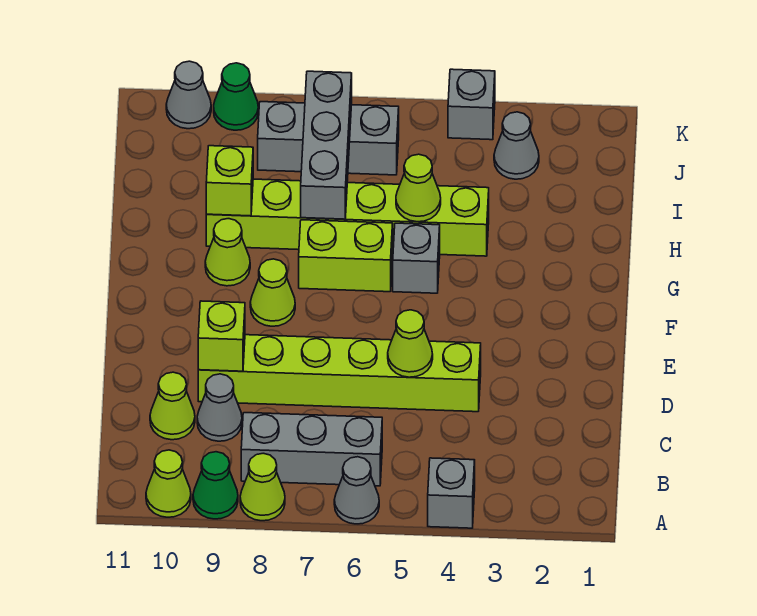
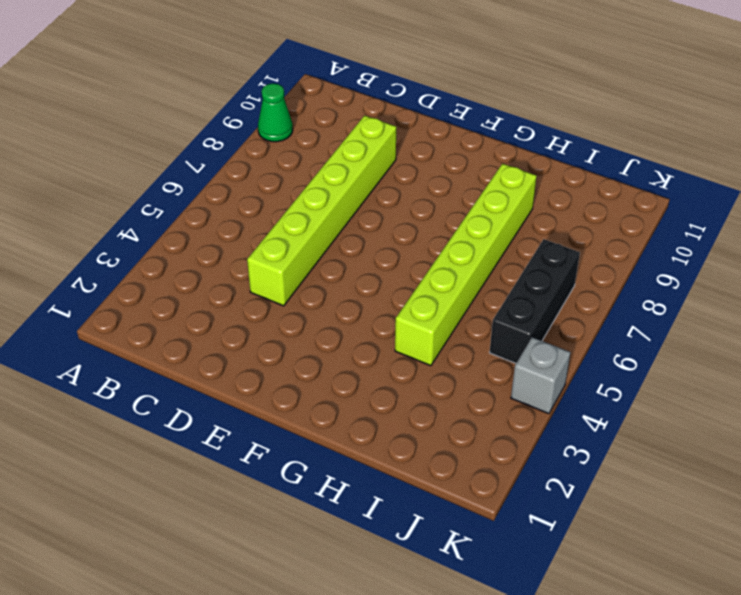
black brick J5:J7 level 1 -> grey brick J6:J8 level 1
none -> grey brick A4 level 1
none -> grey cone A6 level 1
none -> lime cone A8 level 1

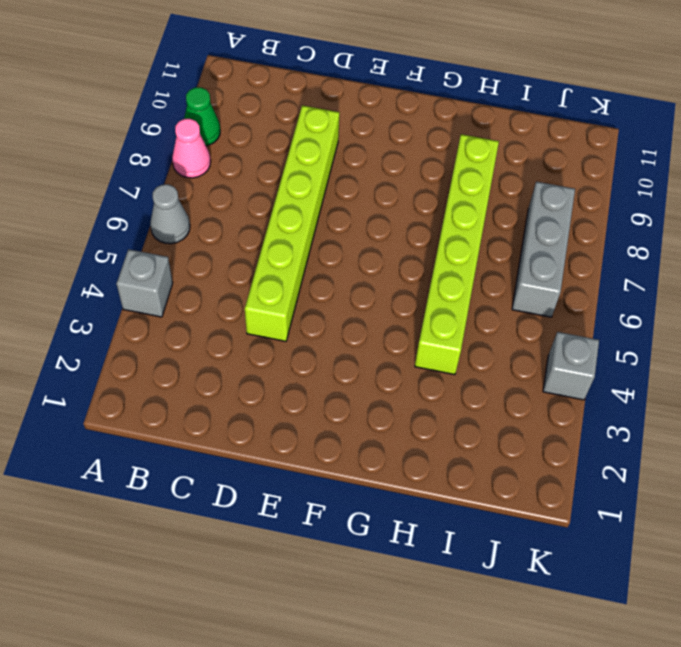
pink cone A8 level 1 -> lime cone A8 level 1
none -> lime cone A10 level 1
none -> grey brick B6:B8 level 1
none -> grey cone C9 level 1

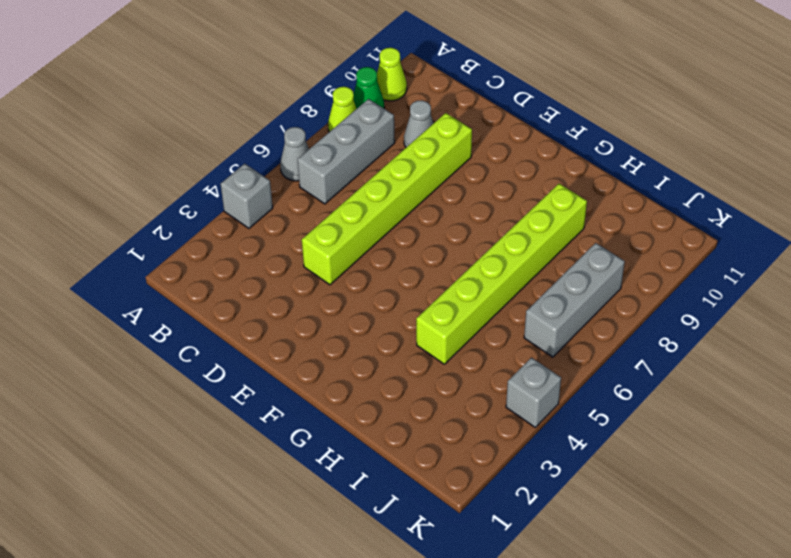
none -> lime cone C10 level 1
none -> lime cone F8 level 1
none -> grey brick G5 level 1

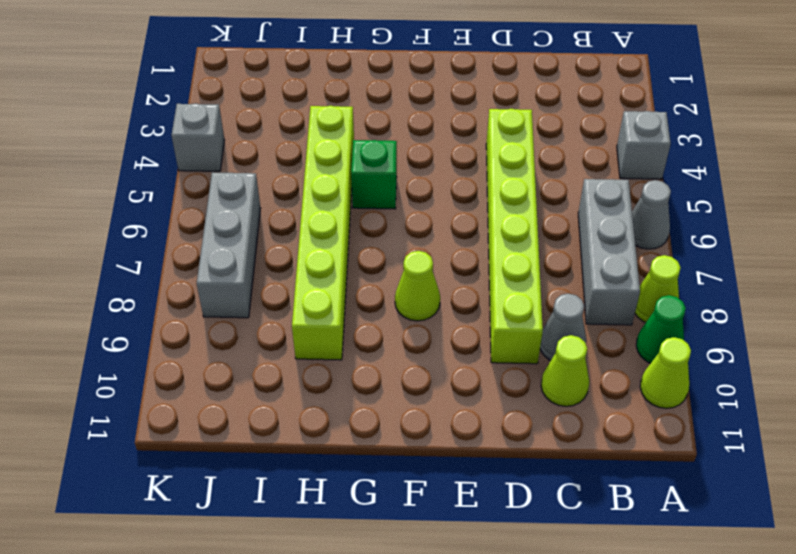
green brick G5 level 1 -> grey brick G5 level 1
none -> lime brick G6:G7 level 1
none -> lime cone G9 level 1
none -> grey cone J3 level 1

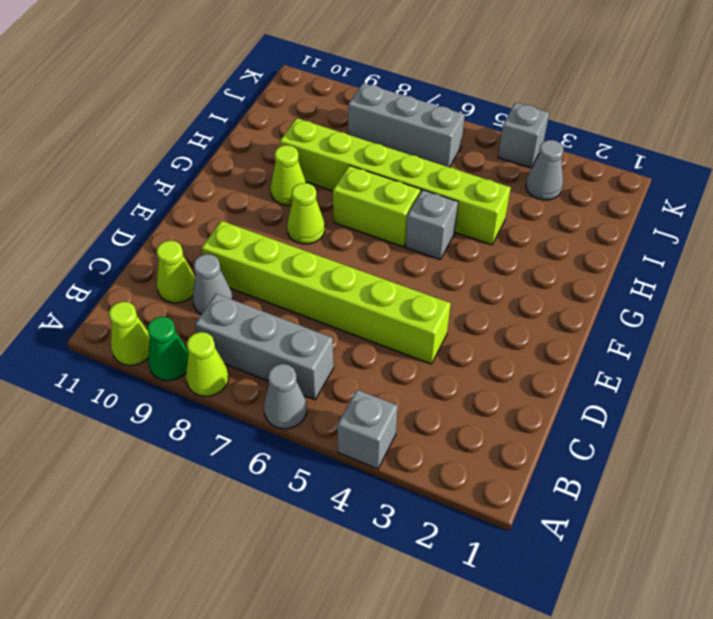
none -> green cone K9 level 1
none -> grey cone K10 level 1
none -> lime cone D5 level 2

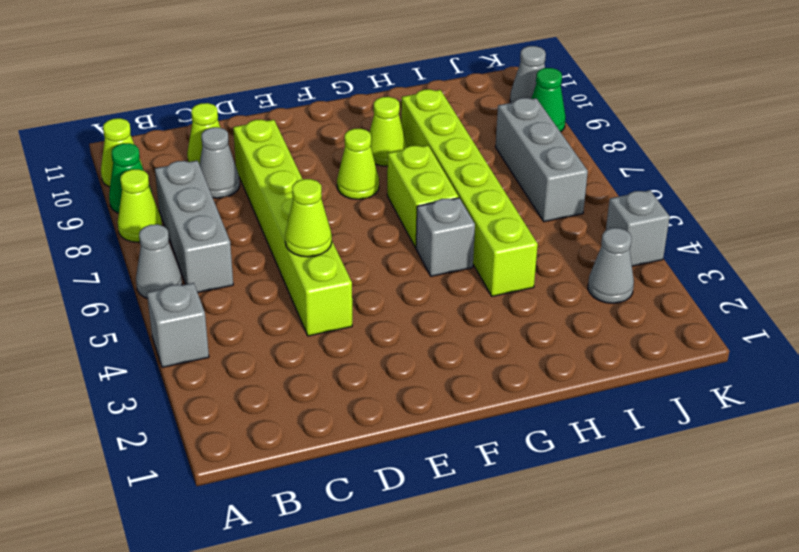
none -> lime brick D9 level 2
none -> lime cone H5 level 2
none -> grey brick H7:J7 level 2

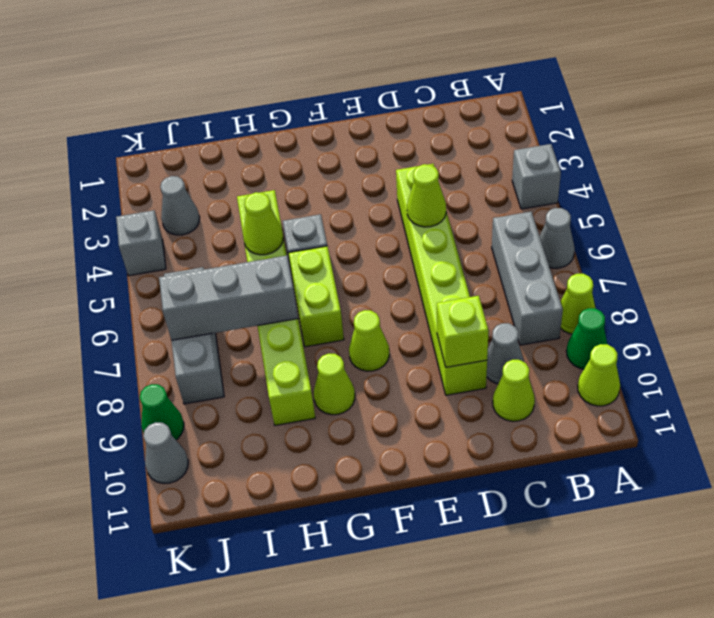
none -> lime brick H9 level 2

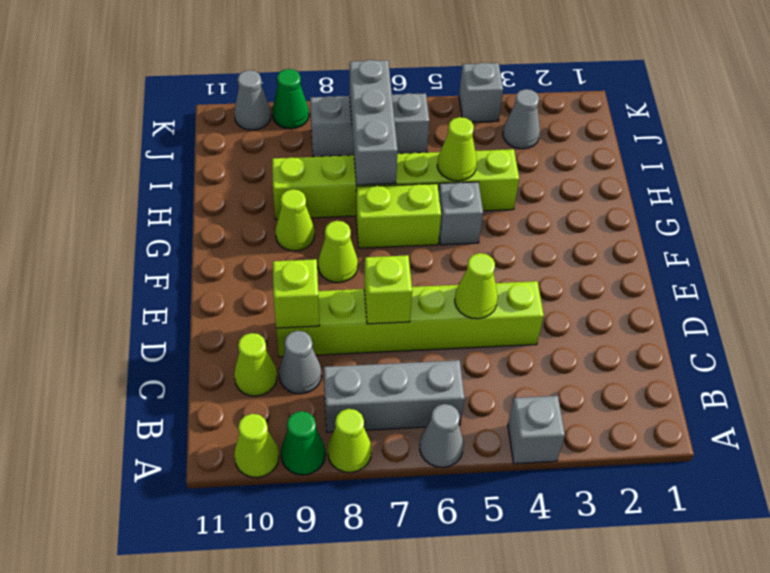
lime brick D7 level 2 -> lime brick H9 level 2

